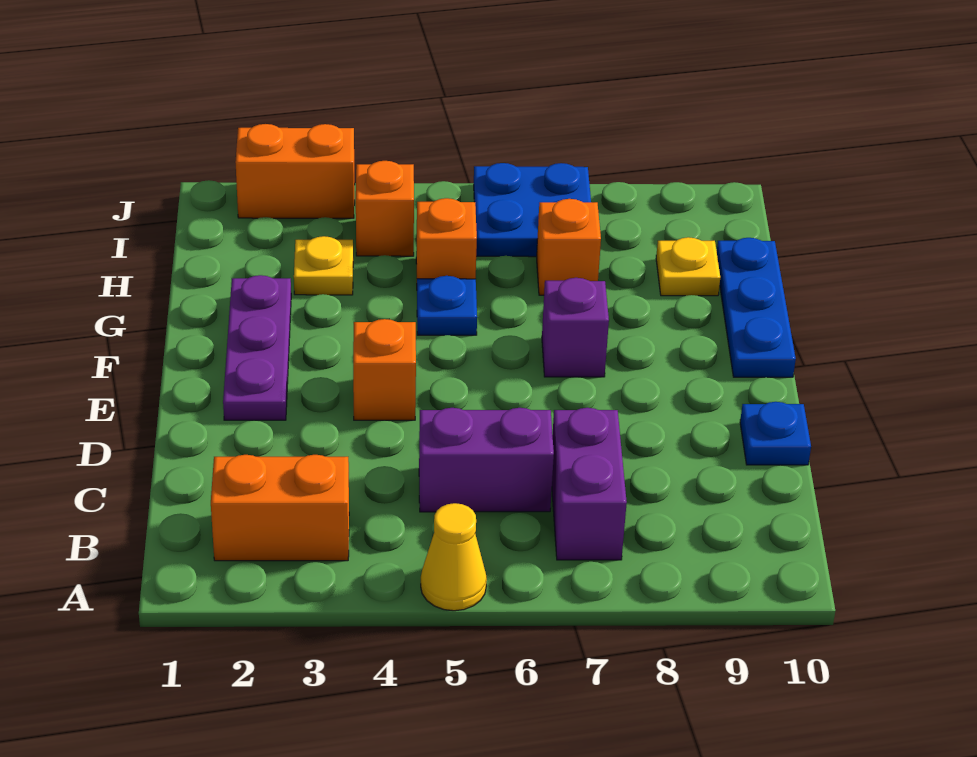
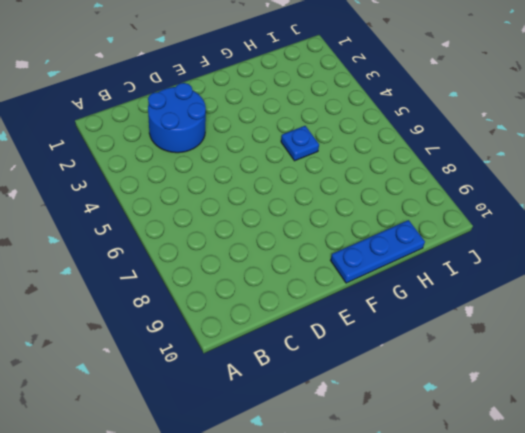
blue round brick C2:D3 level 1 -> none
none -> yellow cone A5 level 1
none -> orange brick B2:B3 level 1
none -> purple brick B7:C7 level 1

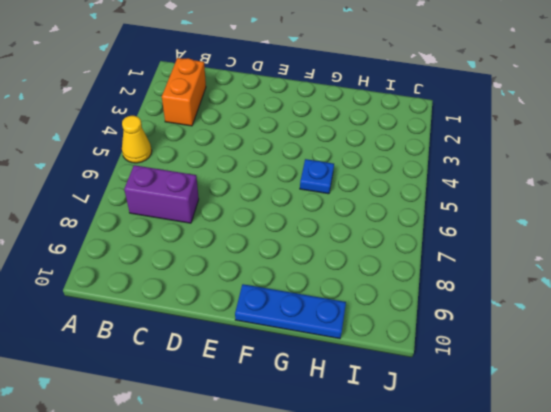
none -> purple brick C5:C6 level 1
none -> blue plate D10 level 1
none -> purple plate E2:G2 level 1

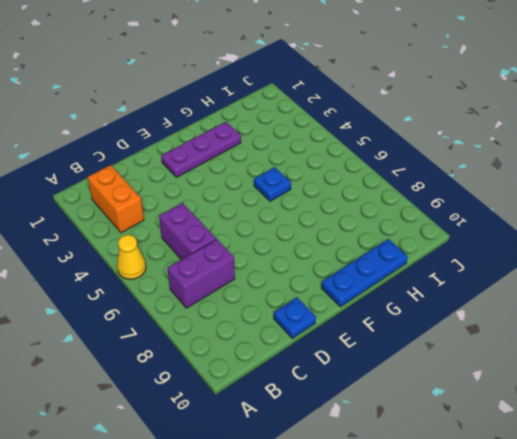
none -> orange brick E4 level 1
none -> purple brick F7 level 1
none -> yellow plate H3 level 1

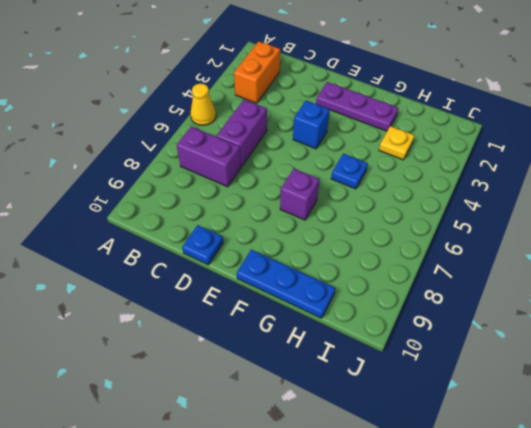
blue brick E4 level 1 -> orange brick E4 level 1
none -> orange brick H5 level 1
none -> orange brick H7 level 1
none -> yellow plate H9 level 1

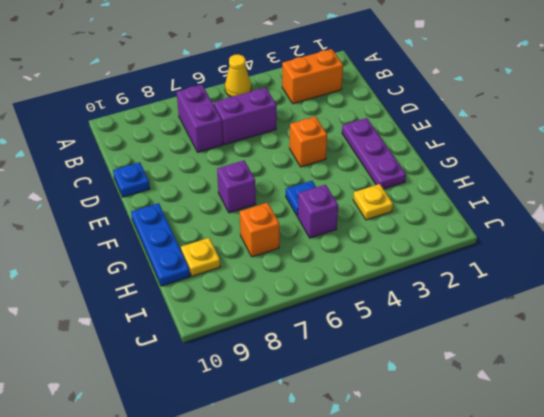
purple brick H5 level 1 -> orange brick H5 level 1
none -> orange brick I4 level 1
none -> blue plate I6:J7 level 1
none -> orange brick J2:J3 level 1

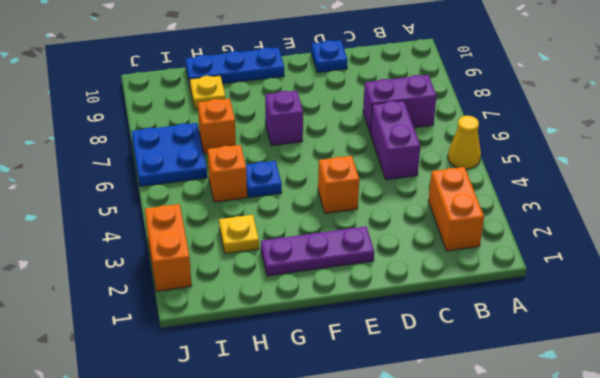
none -> orange brick I4 level 1

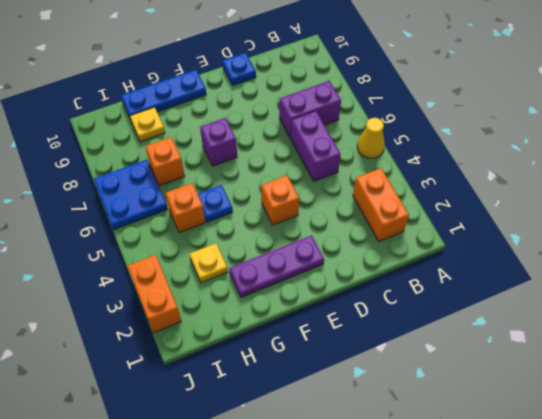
none -> orange brick I4 level 1

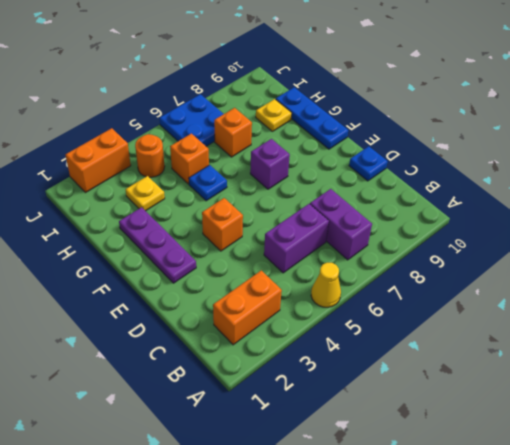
orange round brick I4 level 1 -> orange brick I4 level 1

